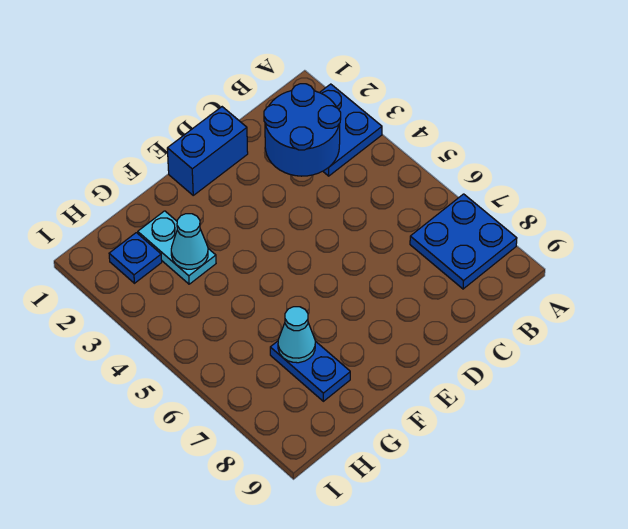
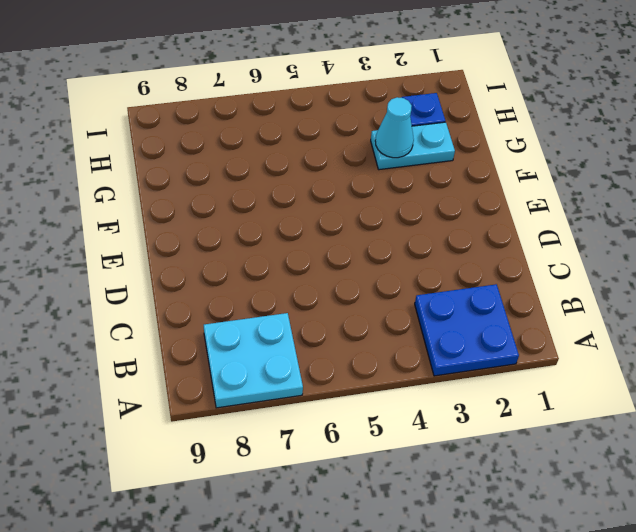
cyan plate A7:B8 level 1 -> blue plate A7:B8 level 1
none -> blue brick D1:E1 level 1
none -> blue plate G7:G8 level 1

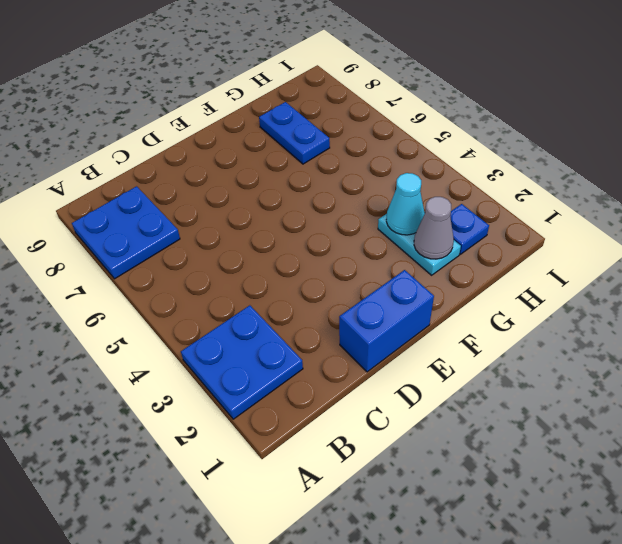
grey cone G2 level 2 -> none
none -> blue round brick B2:C3 level 2
none -> cyan cone G7 level 2

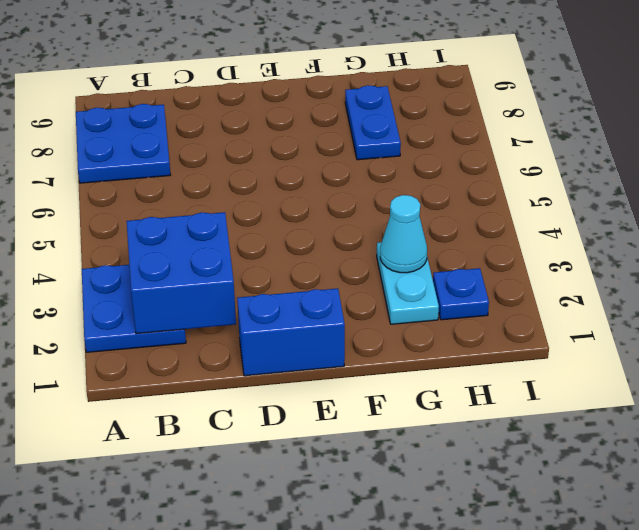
blue brick B2:C3 level 2 -> blue round brick B2:C3 level 2
none -> cyan cone G7 level 2

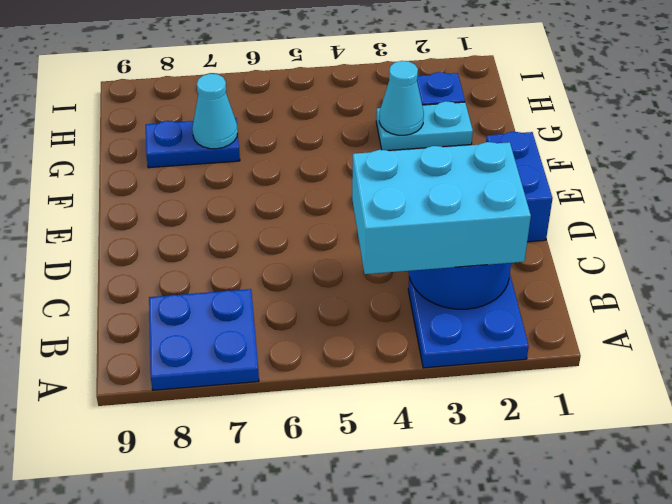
cyan brick B2:C4 level 3 -> none

